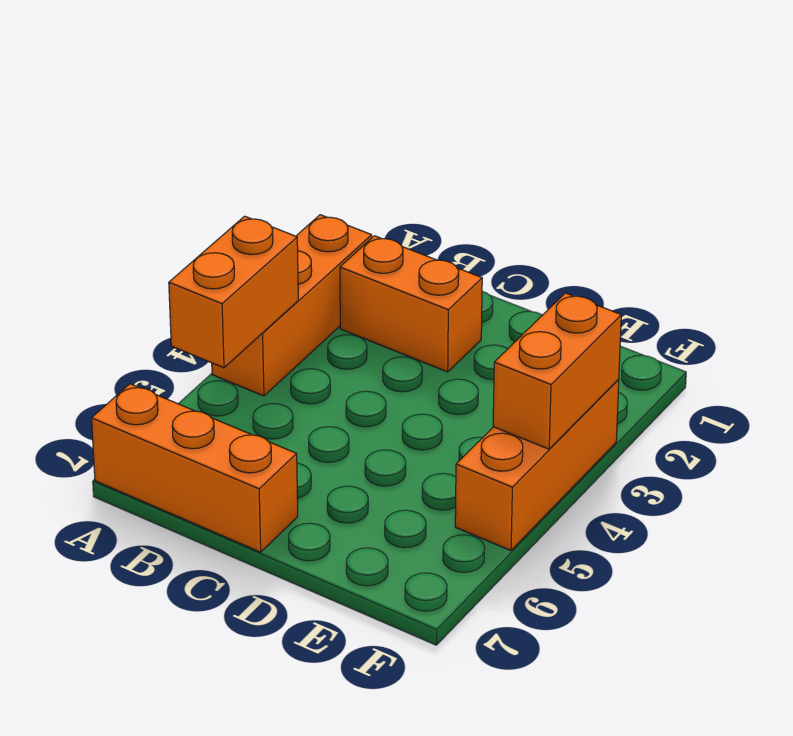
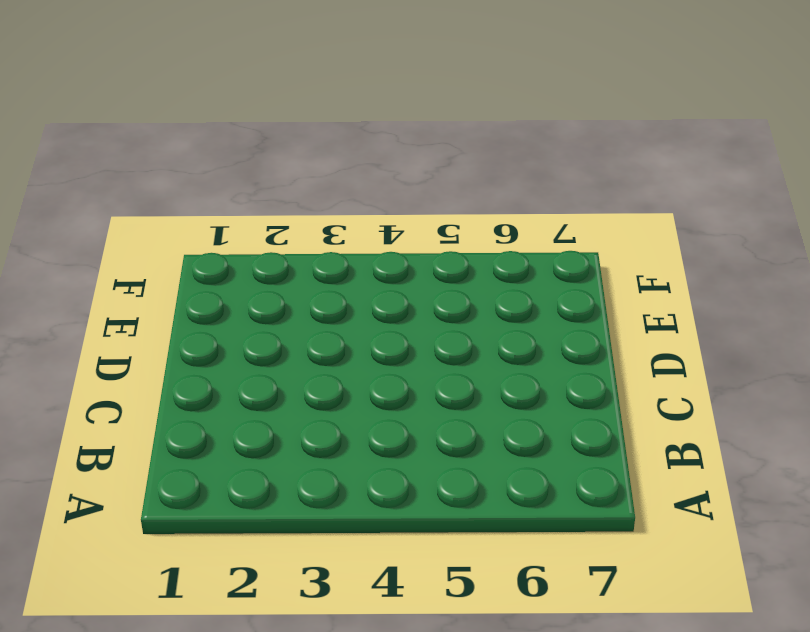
none -> orange brick A2:A4 level 1
none -> orange brick A7:C7 level 1

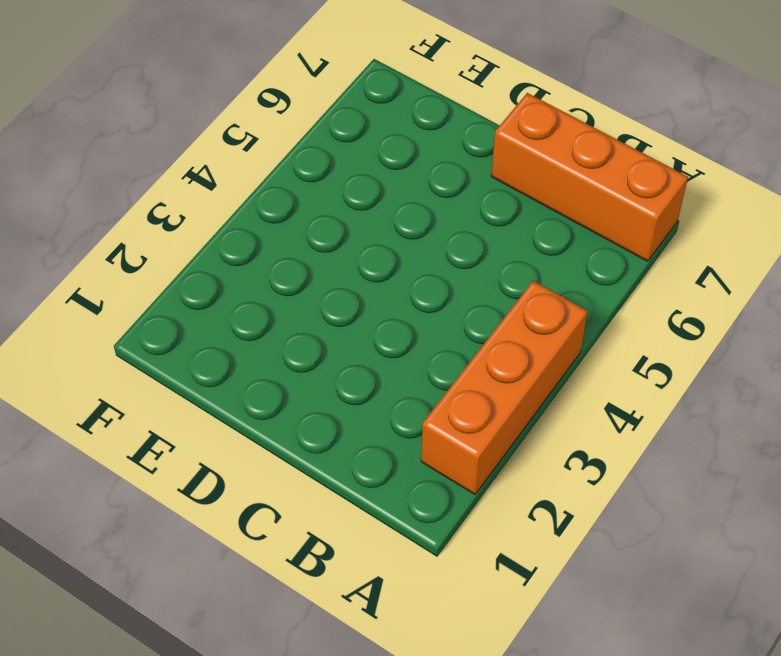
none -> orange brick B2:C2 level 1
none -> orange brick F3:F5 level 1

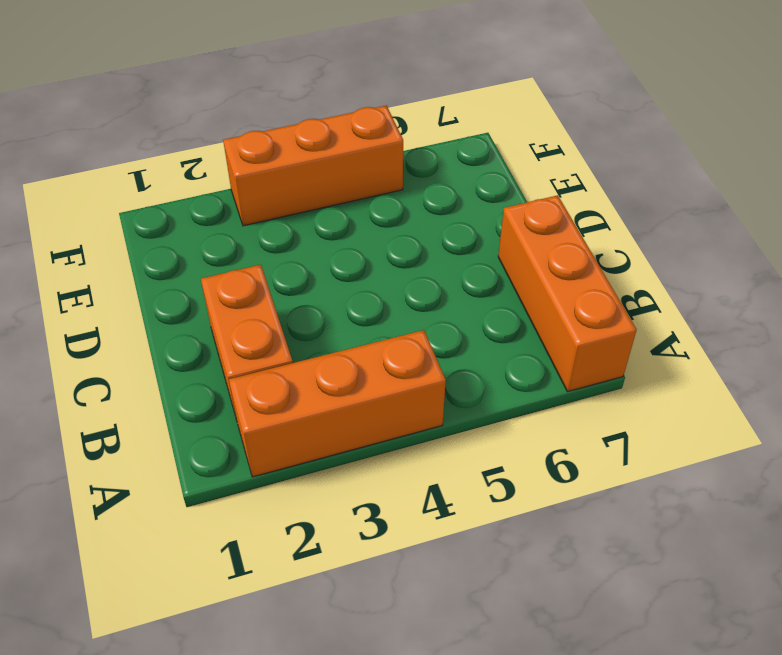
none -> orange brick A4:A5 level 2
none -> orange brick F3:F4 level 2

